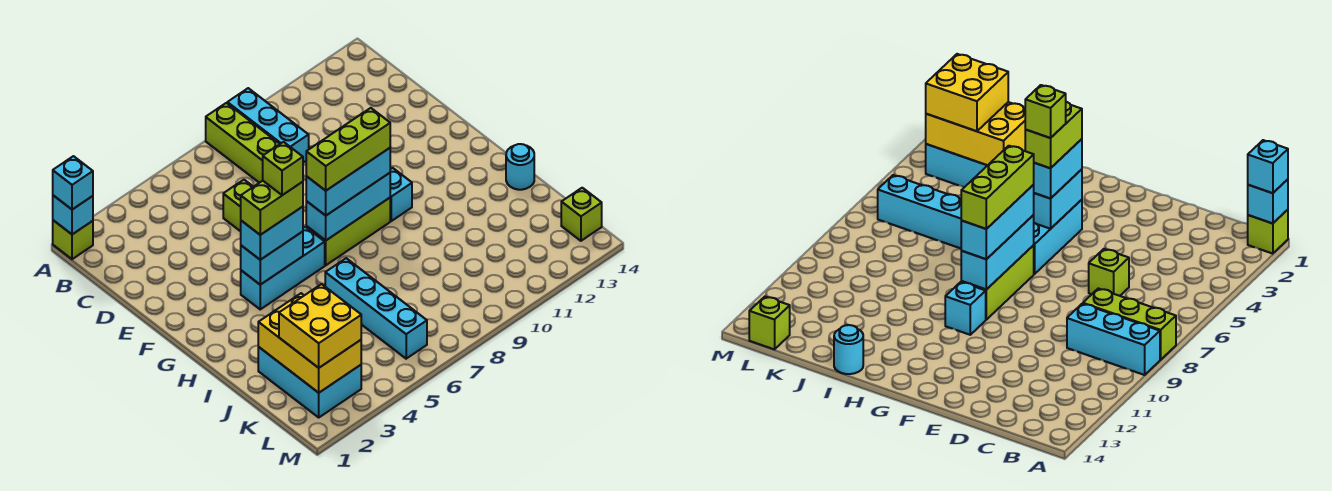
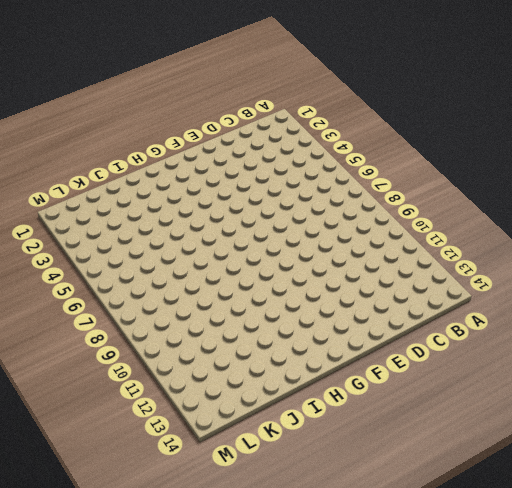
none -> lime brick A1 level 1
none -> lime brick A8:C8 level 1
none -> cyan brick A9:C9 level 1

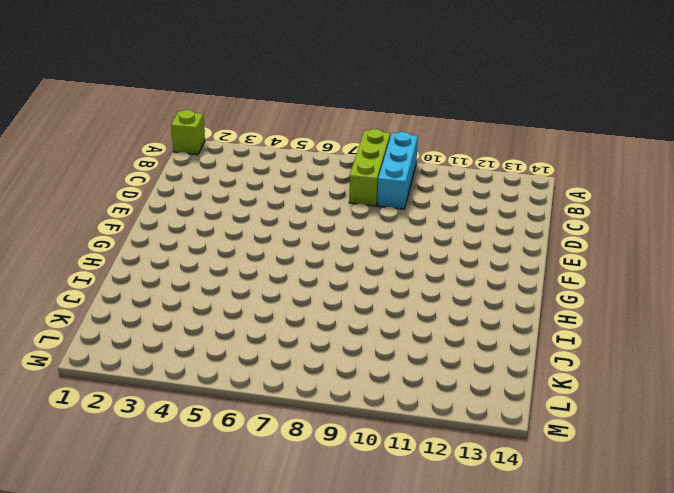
none -> lime brick D6 level 1
none -> cyan brick G4:G6 level 1
none -> lime brick G7:G9 level 1

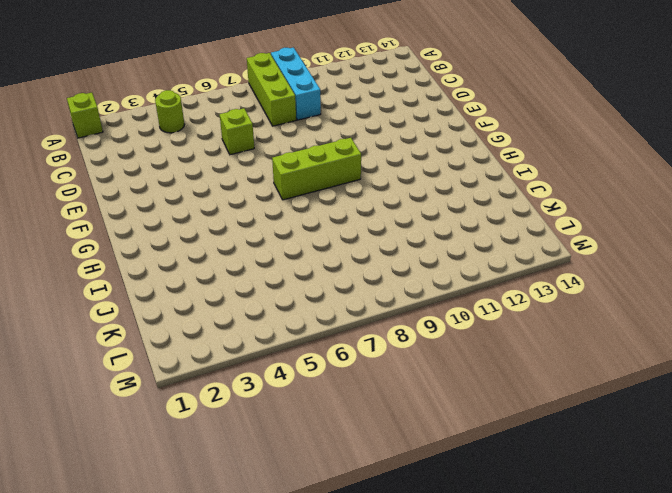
lime round brick B4 level 1 -> none
none -> cyan brick G4:G6 level 1
none -> cyan brick G10 level 1
none -> cyan brick I6:L6 level 1

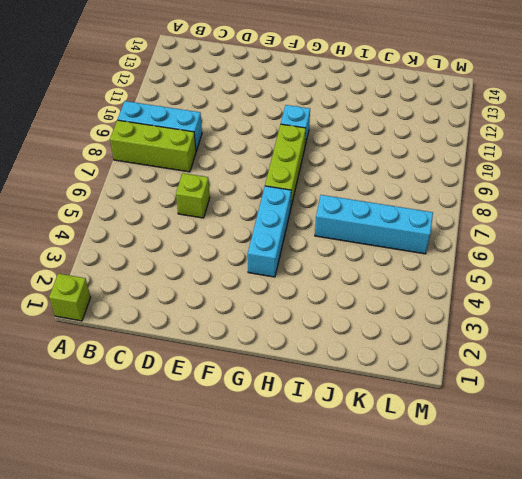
none -> cyan round brick I14 level 1
none -> cyan brick J2:L3 level 1
none -> lime brick L14 level 1

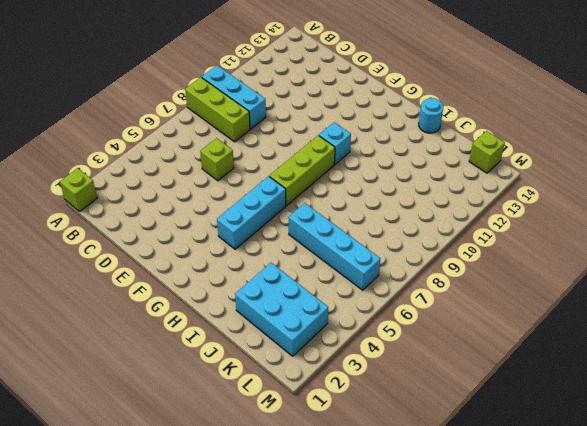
none -> cyan brick A1 level 2
none -> cyan brick G4:G5 level 2
none -> cyan brick G7:G9 level 2

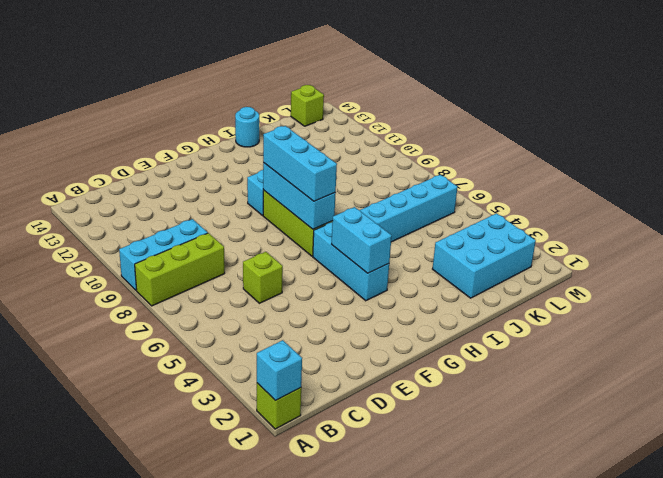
none -> yellow brick J2:L3 level 2
none -> cyan brick A1 level 3
none -> cyan brick G4:G5 level 3

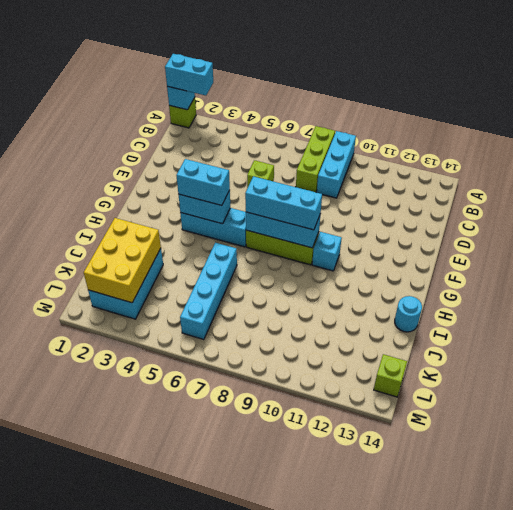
cyan brick A1:A2 level 3 -> cyan brick A1 level 3
none -> yellow brick K2:L3 level 3
none -> lime brick G4:G5 level 4
none -> lime brick G7:G9 level 4

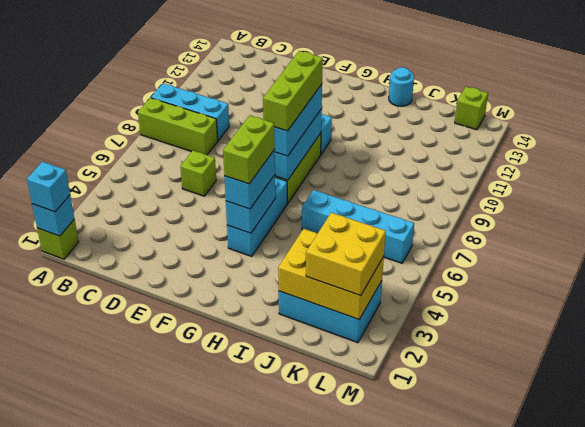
none -> lime brick G5 level 5

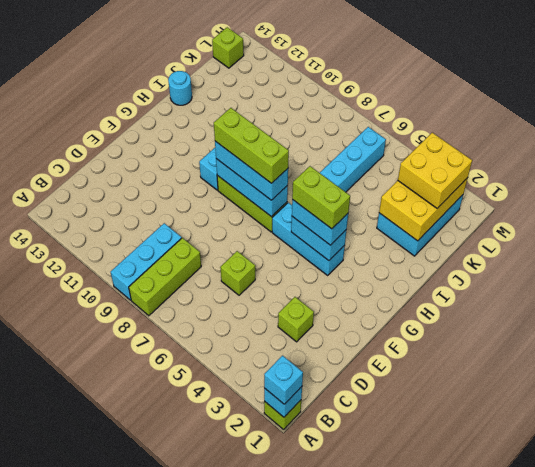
lime brick D3 level 1 -> lime brick G5 level 5

